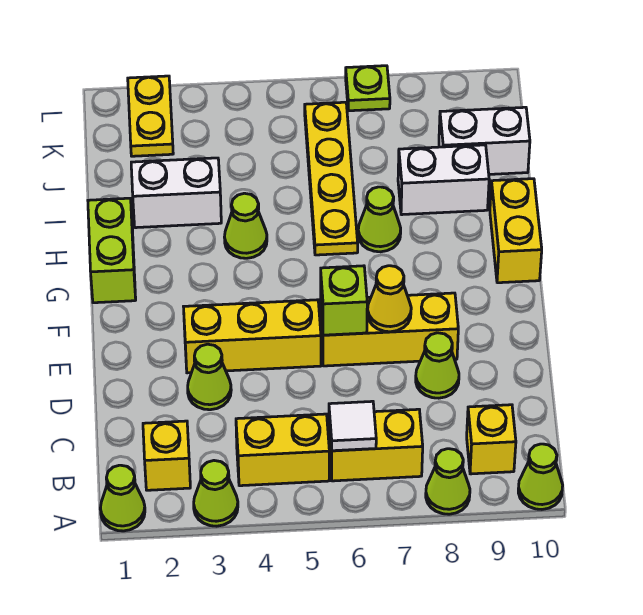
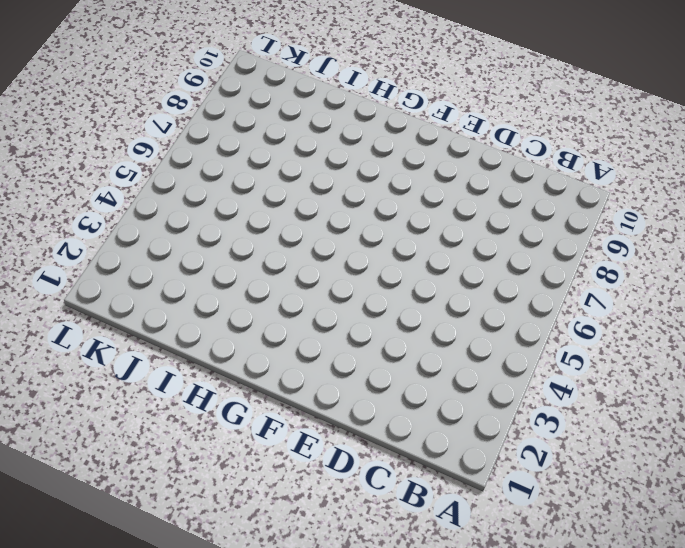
none -> lime cone A1 level 1
none -> lime cone A3 level 1
none -> lime cone A8 level 1

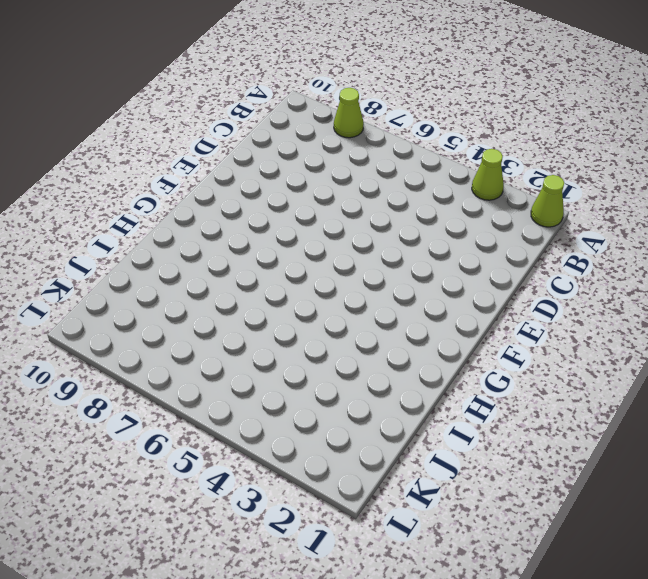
none -> lime cone A10 level 1
none -> yellow brick B2 level 1
none -> yellow brick B4:B5 level 1

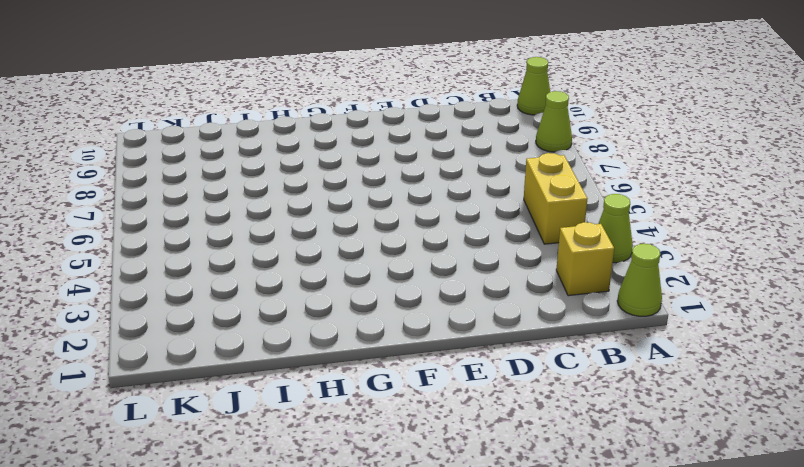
none -> yellow brick B6:B7 level 1
none -> yellow brick B9 level 1
none -> lime cone D3 level 1

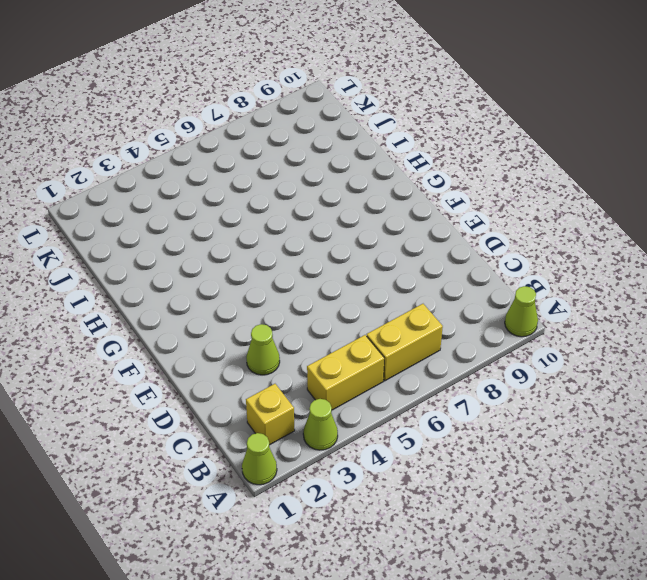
none -> lime cone A8 level 1
none -> yellow brick B9 level 1
none -> lime cone D8 level 1

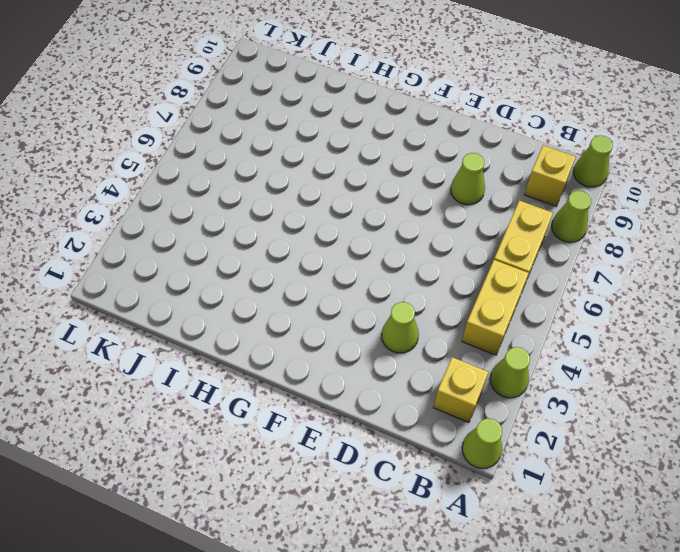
none -> yellow brick E3:E5 level 1
none -> yellow brick E6:E8 level 1
none -> lime brick G1:H1 level 1

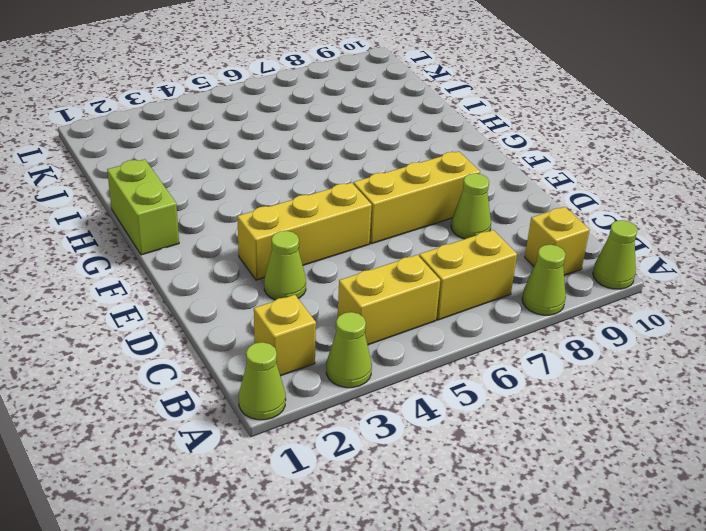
none -> yellow brick G10:H10 level 1
none -> lime cone H4 level 1
none -> yellow plate H6:K6 level 1

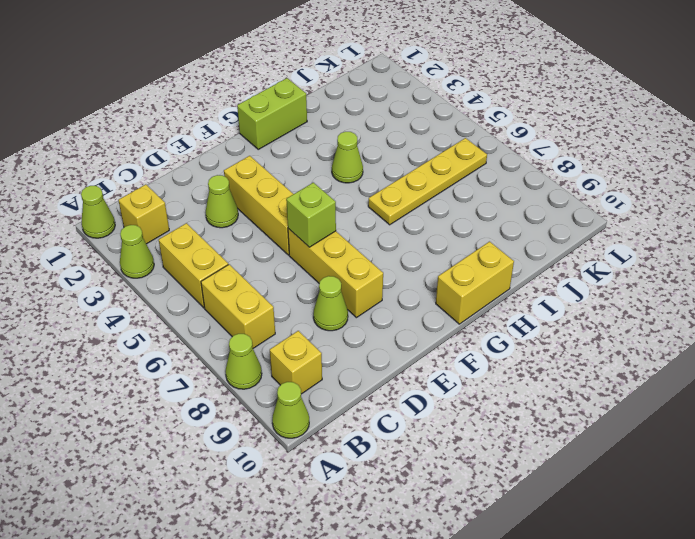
none -> lime cone H7 level 1
none -> white brick I2:I3 level 1
none -> white brick I8:I9 level 1

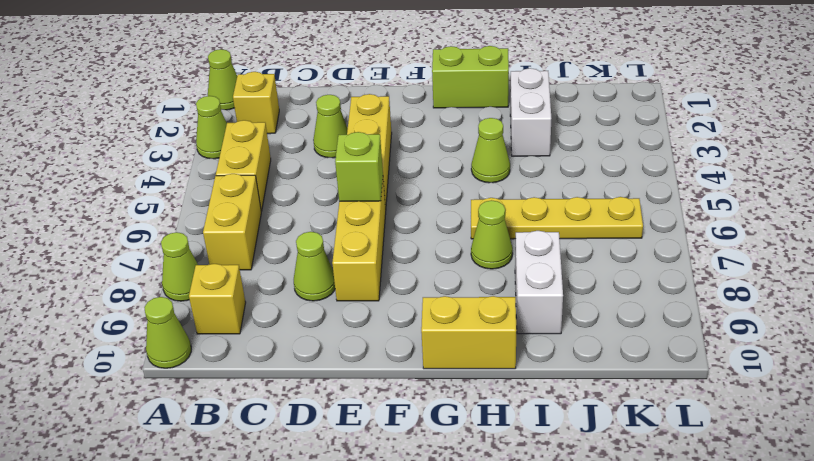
none -> white brick J9:J10 level 1
none -> yellow plate K2:L2 level 1
none -> lime plate L7 level 1

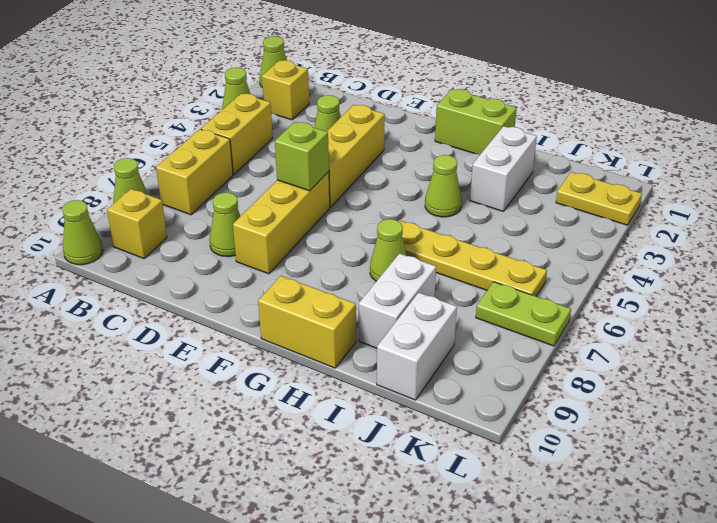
lime plate K7:L7 level 1 -> lime plate L7 level 1
none -> white tile B6 level 2
none -> yellow cone E7 level 2

